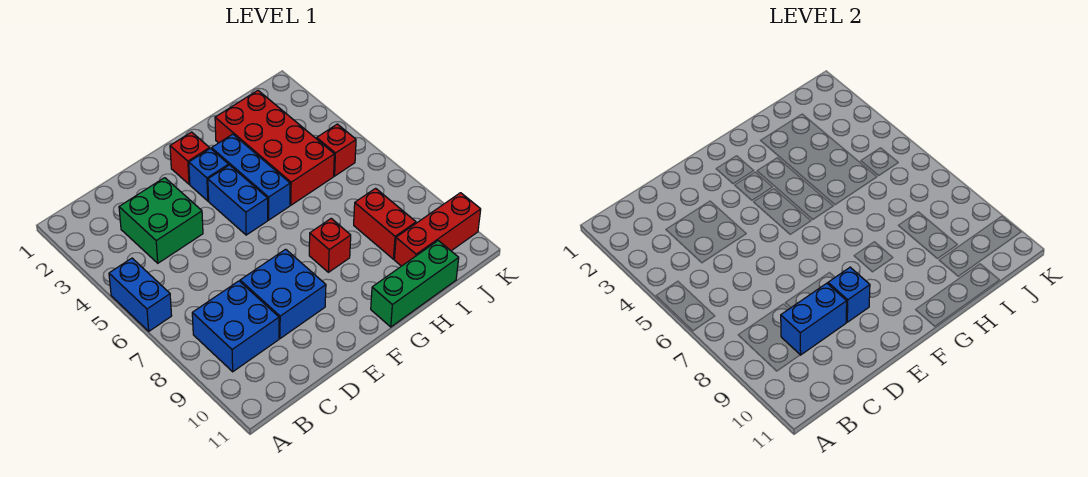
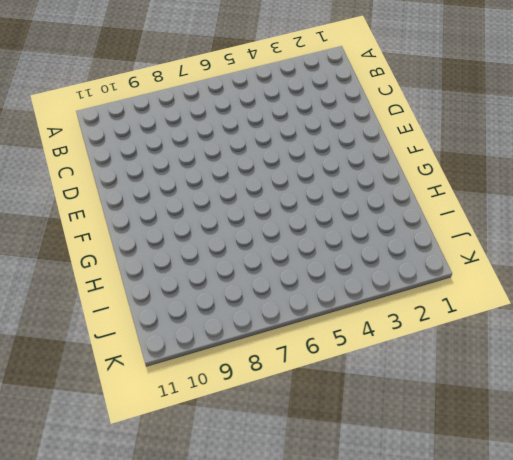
none -> blue brick A5:A6 level 1
none -> blue brick B8:C9 level 1
none -> green brick C3:D4 level 1

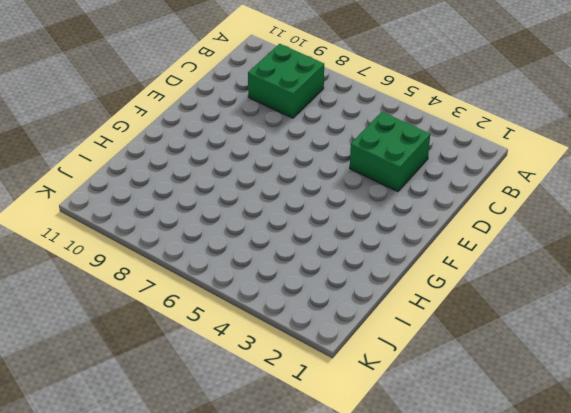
green brick B8:C9 level 1 -> blue brick B8:C9 level 1
none -> blue brick A5:A6 level 1
none -> blue brick D8:E9 level 1
none -> red brick F2 level 1

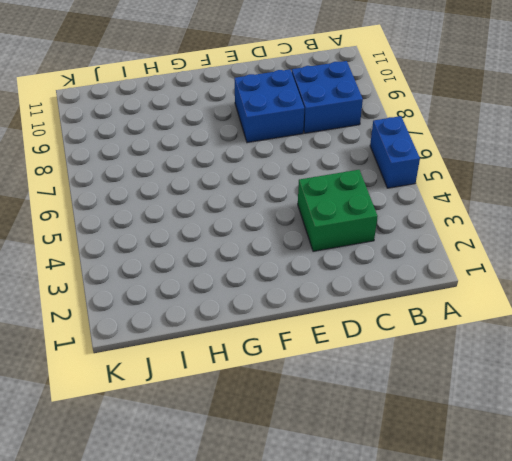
none -> red brick F2 level 1
none -> blue brick F3 level 1
none -> blue brick F4:F5 level 1

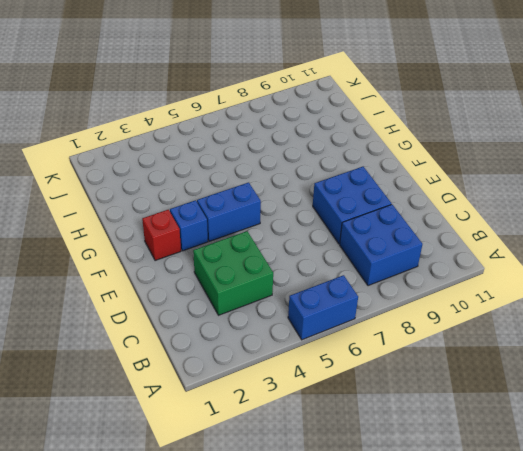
none -> blue brick G3:G5 level 1
none -> red brick G8 level 1
none -> green brick G11:I11 level 1

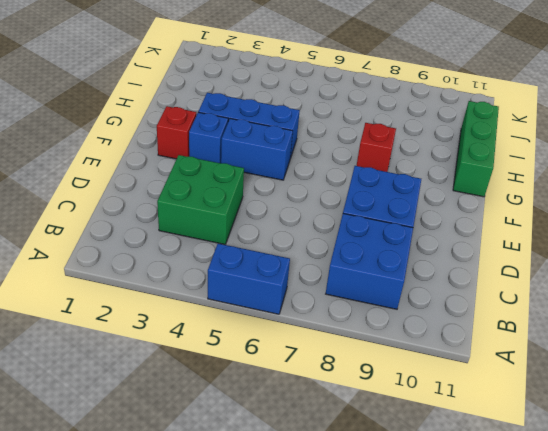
none -> red brick H2:I5 level 1
none -> red brick I8:I9 level 1
none -> red brick I10:K10 level 1

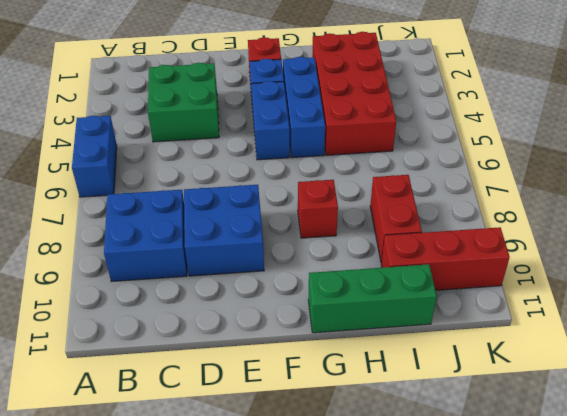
none -> red brick J5 level 1
none -> blue brick C9:D9 level 2
none -> blue brick E9 level 2

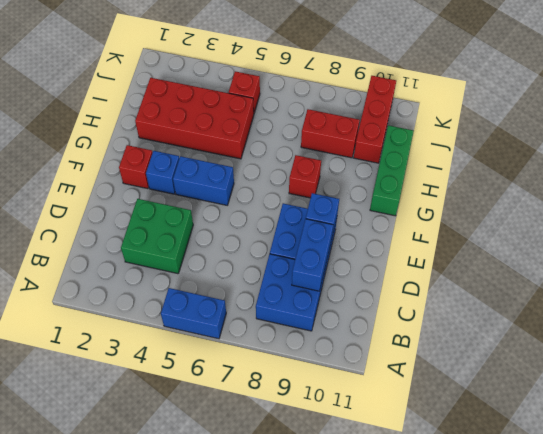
none -> blue brick G3:G5 level 1

